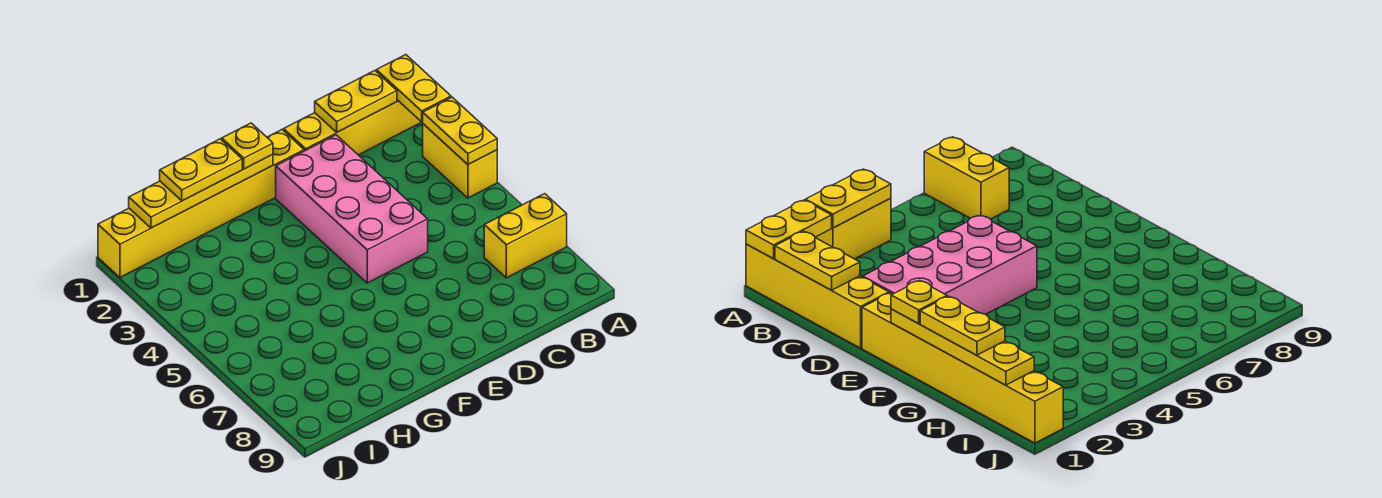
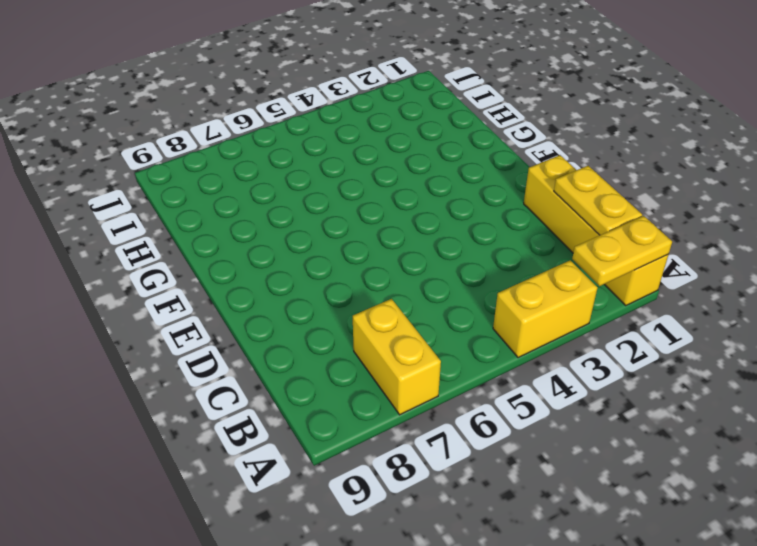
none -> pink brick D2:E5 level 1
none -> yellow brick E1:J1 level 1

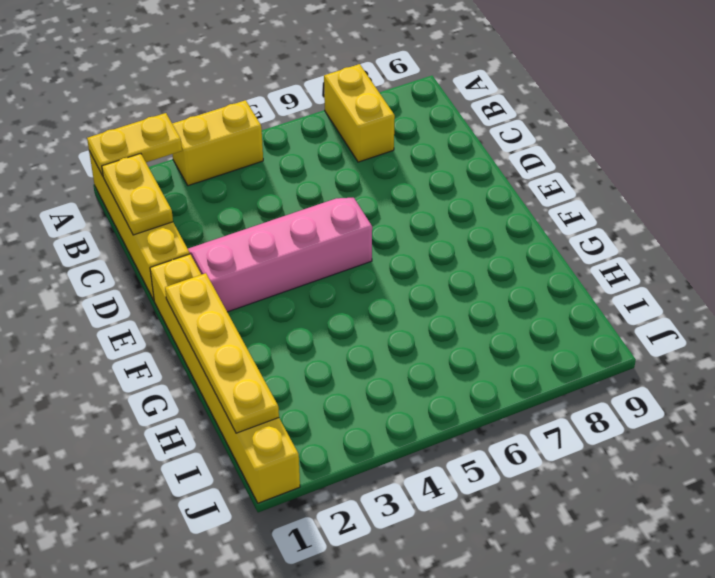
pink slope D2:E5 level 1 top E -> pink brick D2:E5 level 1
none -> yellow plate A3:A4 level 2
none -> yellow plate F1 level 3

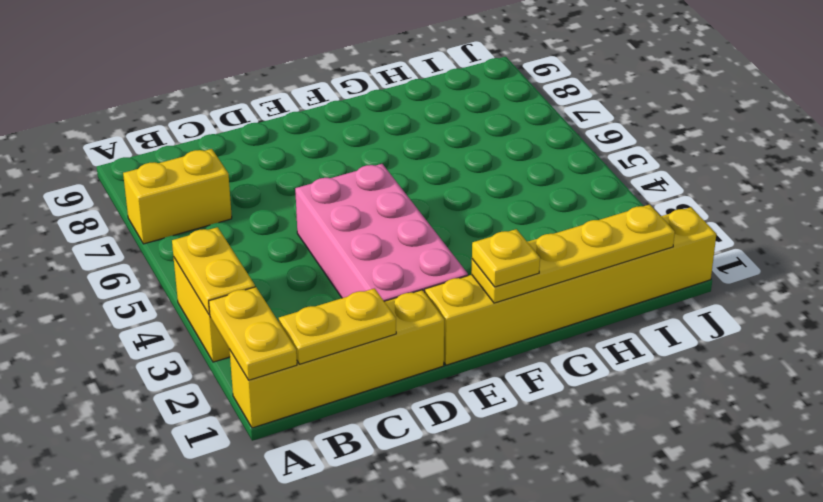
none -> yellow plate G1:H1 level 3

